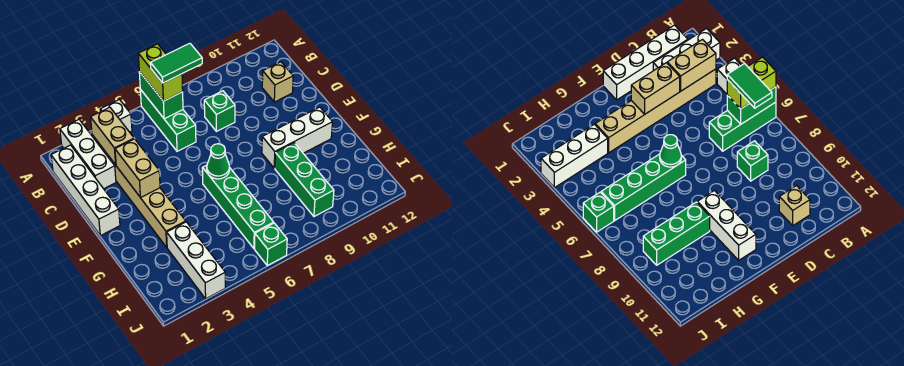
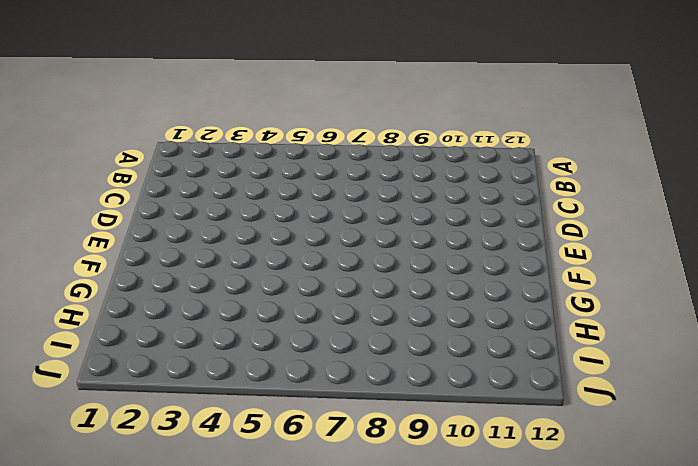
none -> white brick A2:C2 level 1
none -> white brick A4 level 1
none -> green brick A6:C6 level 1

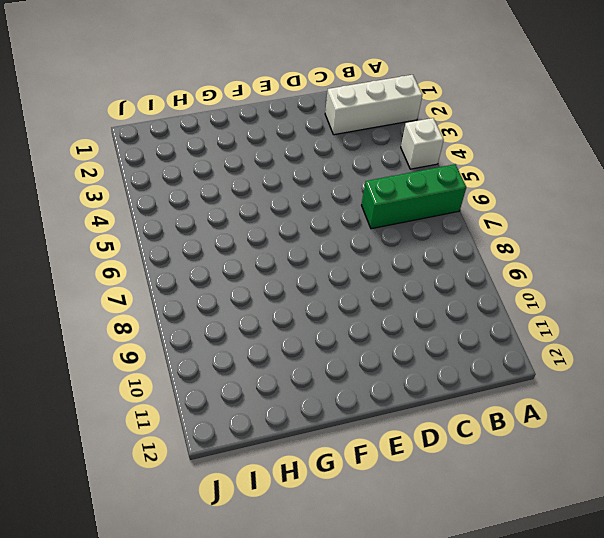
none -> white brick B1:E1 level 1
none -> tan brick B3:G3 level 1
none -> green brick C8 level 1

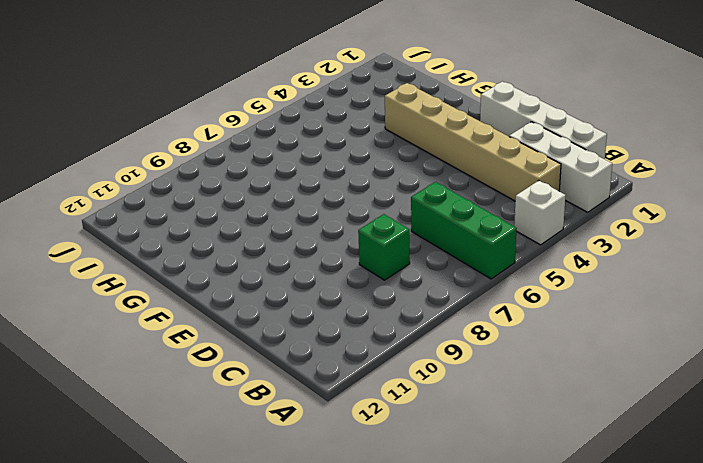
none -> tan brick C11 level 1
none -> green brick F6:I6 level 1
none -> white brick F9:F11 level 1

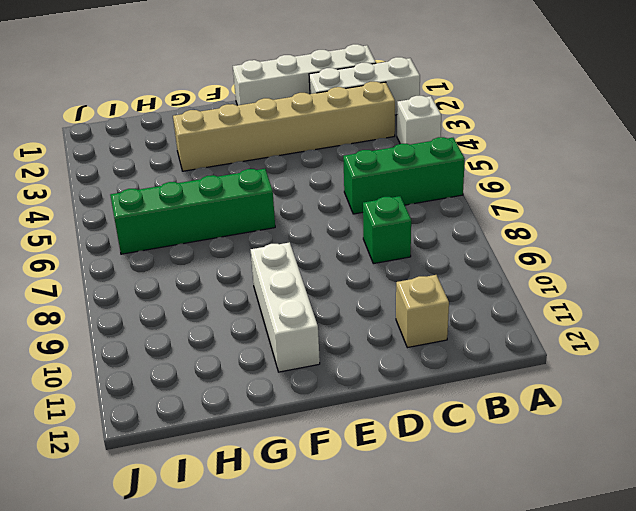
none -> green brick G9:I9 level 1
none -> white brick H3:J3 level 1
none -> green brick J6 level 1

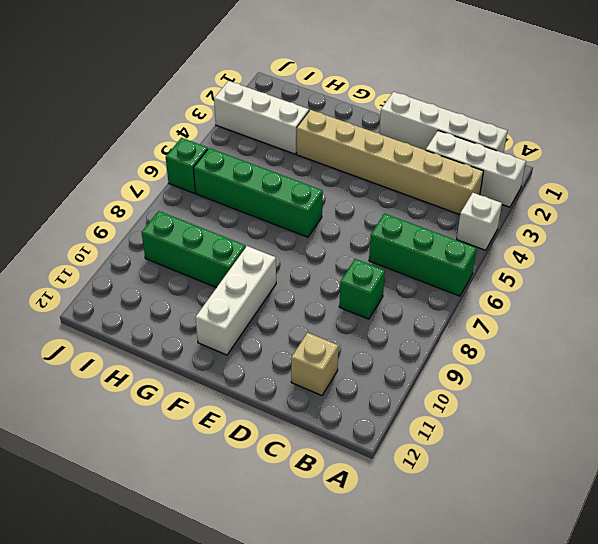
none -> green brick A6:B6 level 2
none -> tan brick B3:C3 level 2
none -> tan brick D3:E3 level 2

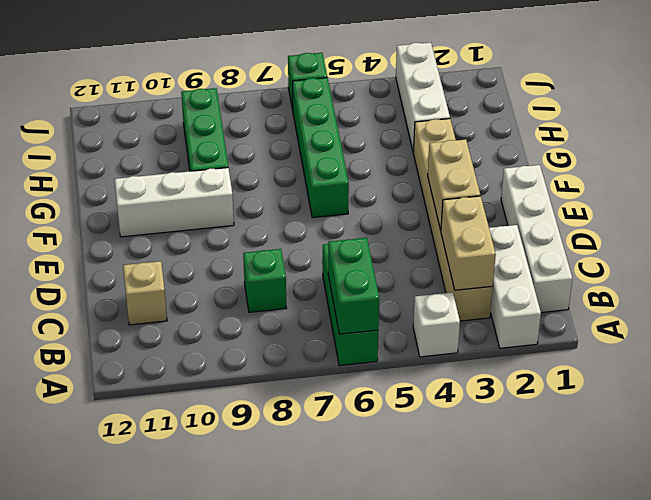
none -> green cone F6 level 2
none -> lime brick A6:B6 level 3
none -> green tile B6:B7 level 4

